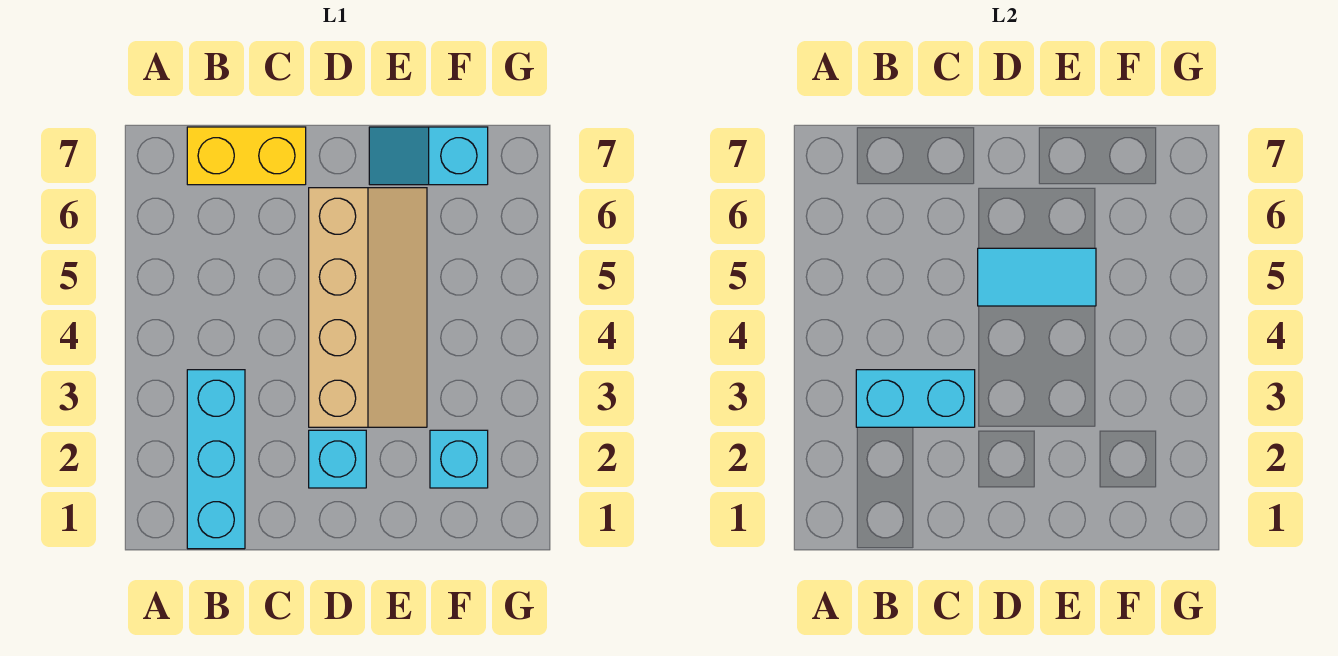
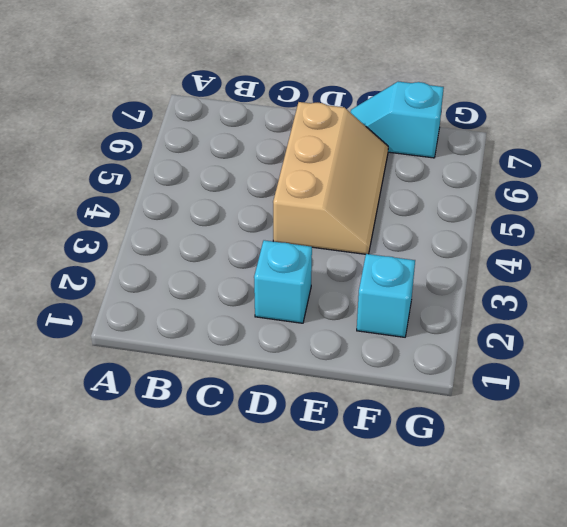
tan slope D4:E6 level 1 top D -> tan slope D3:E6 level 1 top D
none -> cyan brick B1:B3 level 1
none -> yellow brick B7:C7 level 1

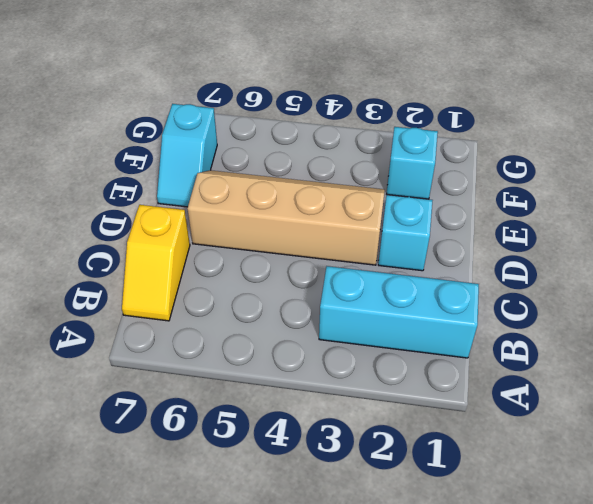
yellow slope B7:C7 level 1 top C -> yellow brick B7:C7 level 1
none -> cyan brick B3:C3 level 2
none -> cyan tile D5:E5 level 2

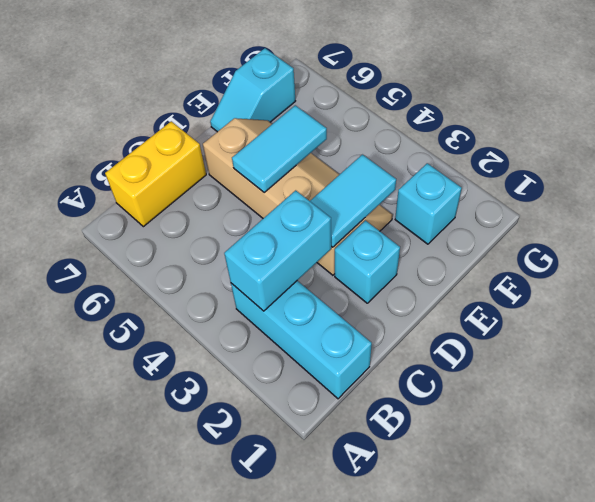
cyan tile D3:E3 level 2 -> none

